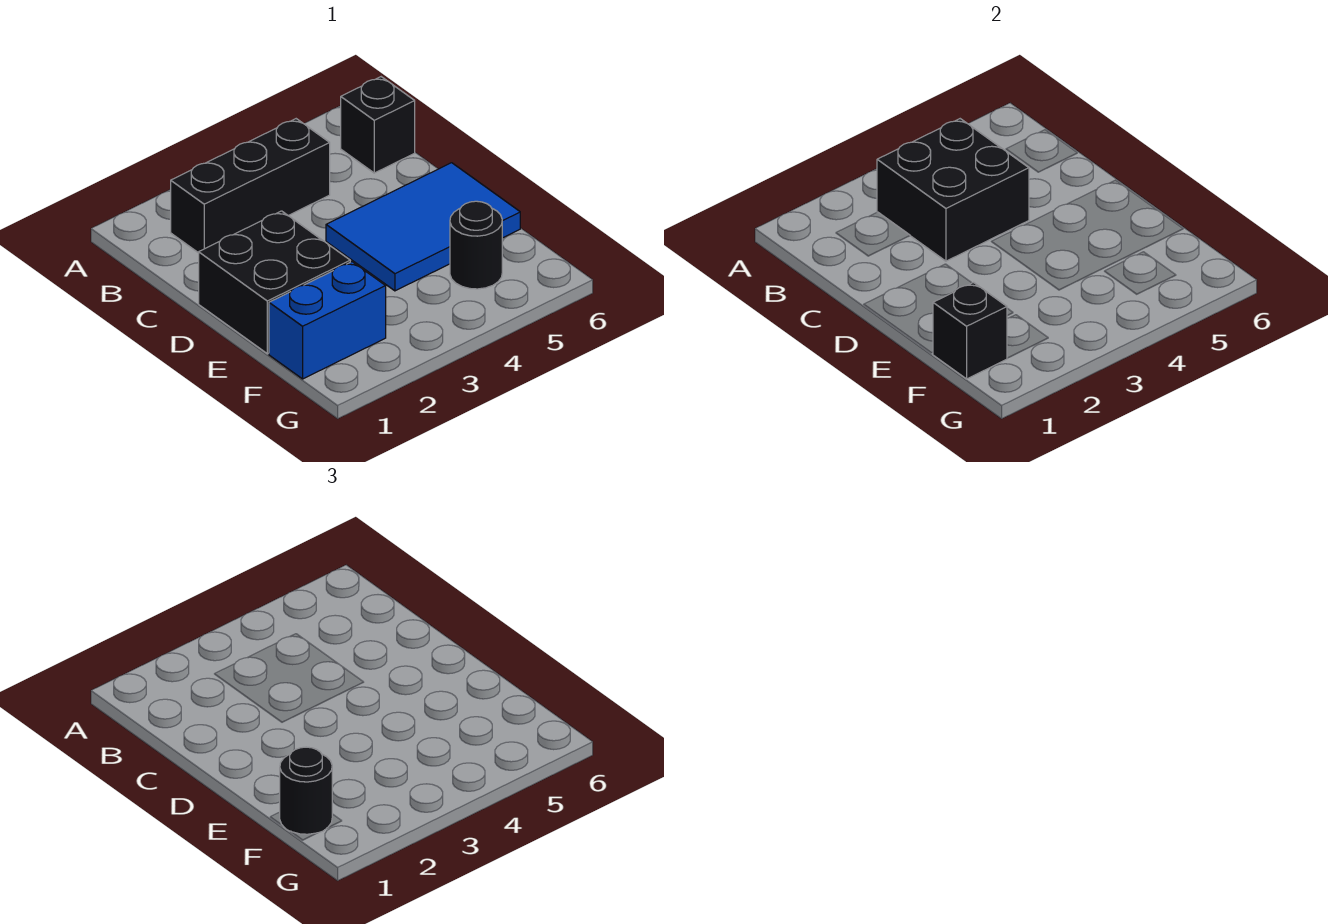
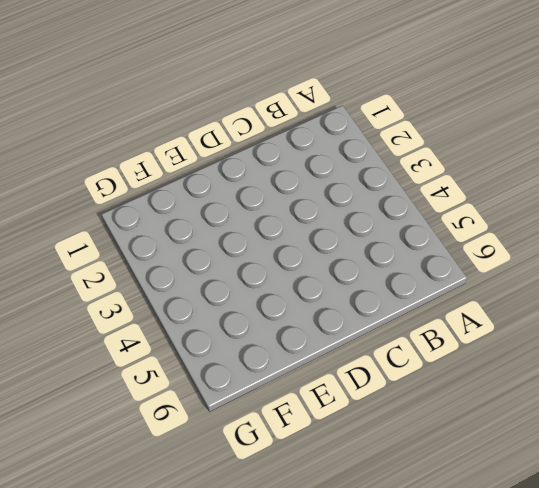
none -> black brick B2:B4 level 1
none -> black brick B6 level 1

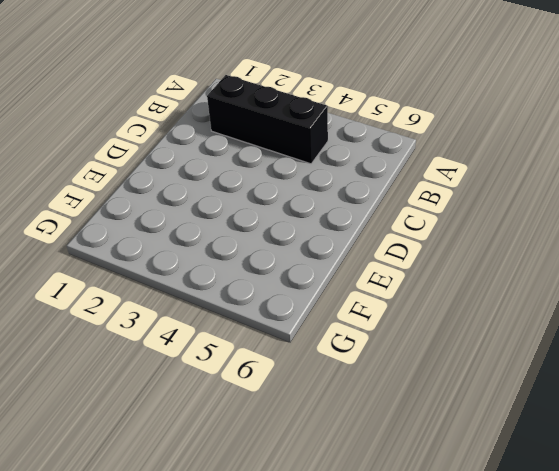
none -> black brick B6 level 1
none -> black brick D1:E2 level 1

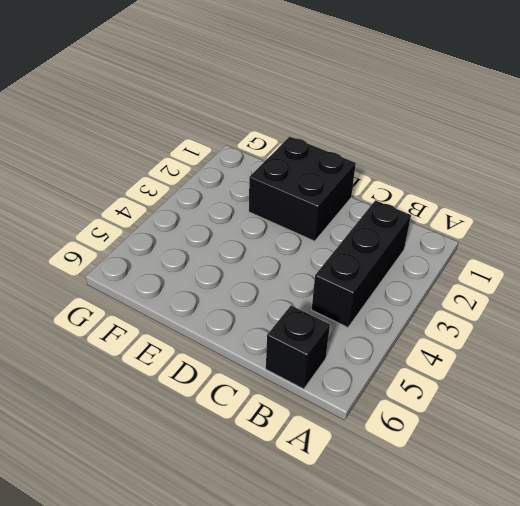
none -> blue tile D4:E6 level 1
none -> blue brick F1:F2 level 1

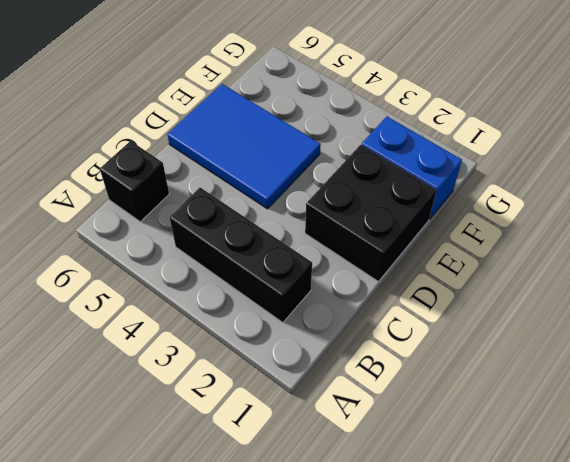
none -> black round brick F5 level 1
none -> black brick B3:C4 level 2

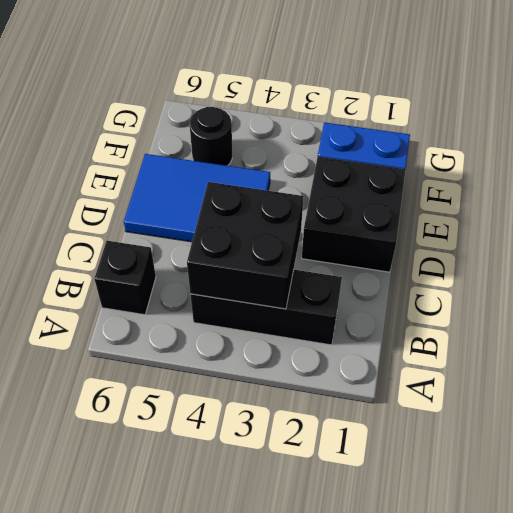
none -> black brick F1 level 2
none -> black round brick F1 level 3

